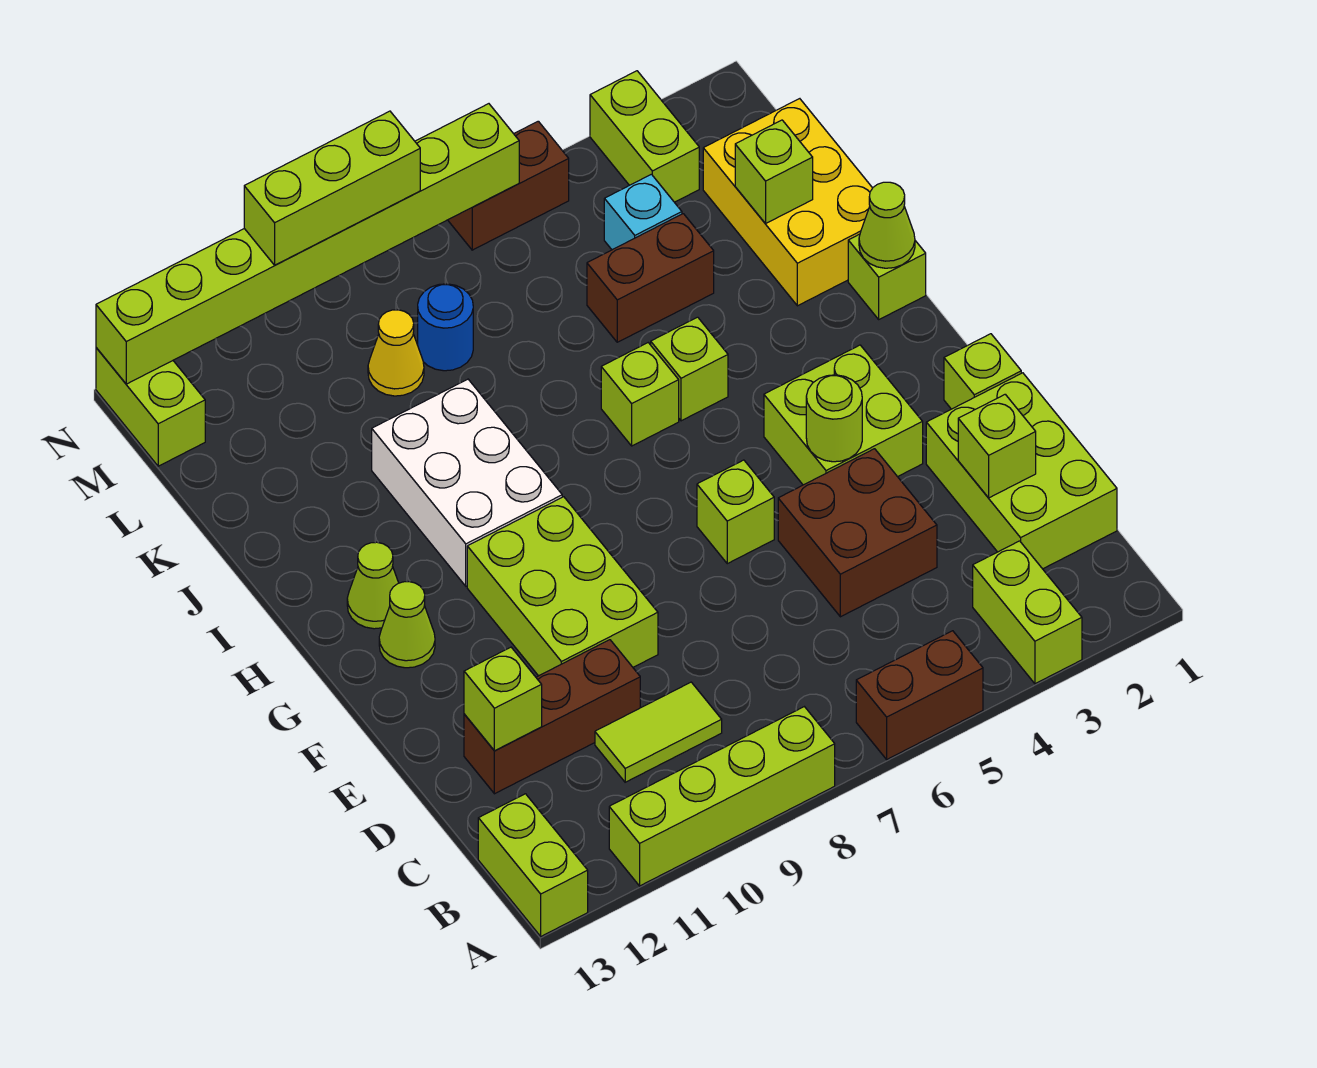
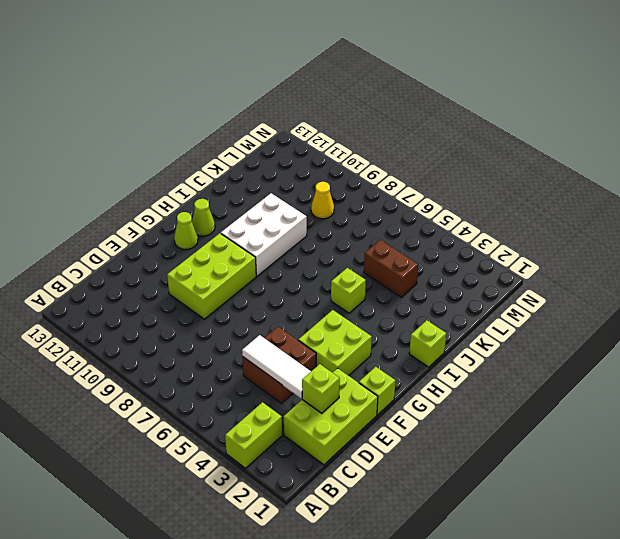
white tile D3:D5 level 2 -> none
none -> brown brick A5:A6 level 1
none -> lime brick A8:A11 level 1
none -> lime brick A13:B13 level 1
none -> lime tile C9:C10 level 1

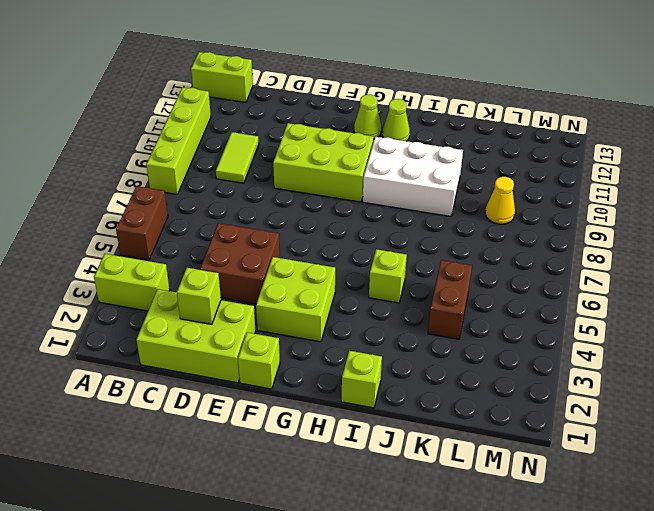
none -> brown brick D10:D12 level 1
none -> lime brick F6 level 1
none -> lime brick I6 level 1
none -> yellow brick J1:L2 level 1

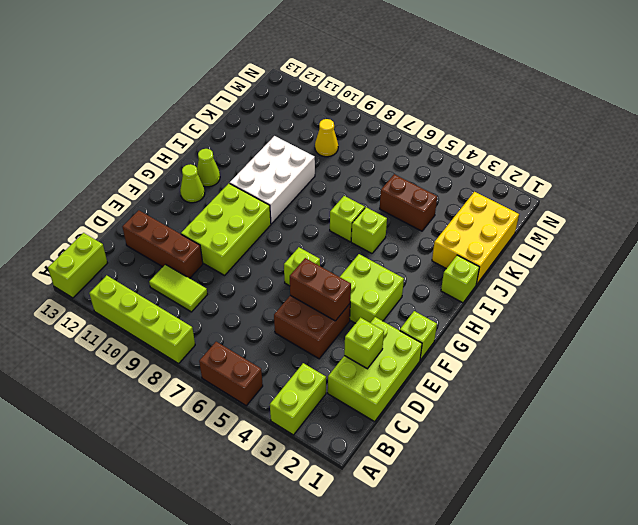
brown brick E4:E5 level 2 -> brown brick N5:N6 level 1
none -> cyan brick L4 level 1
none -> blue round brick L8 level 1
none -> lime brick M3:N3 level 1
none -> lime brick M13:N13 level 1

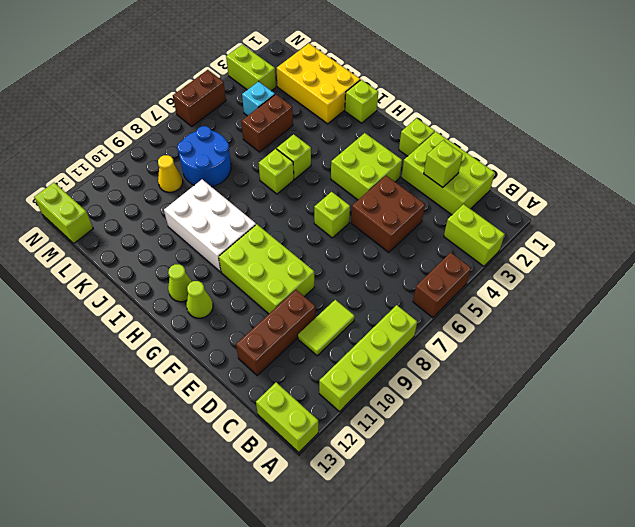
blue round brick K7:L8 level 1 -> blue round brick L8 level 1
none -> lime brick D12 level 2
none -> lime round brick F4 level 2
none -> lime cone I1 level 2
none -> lime brick K2 level 2

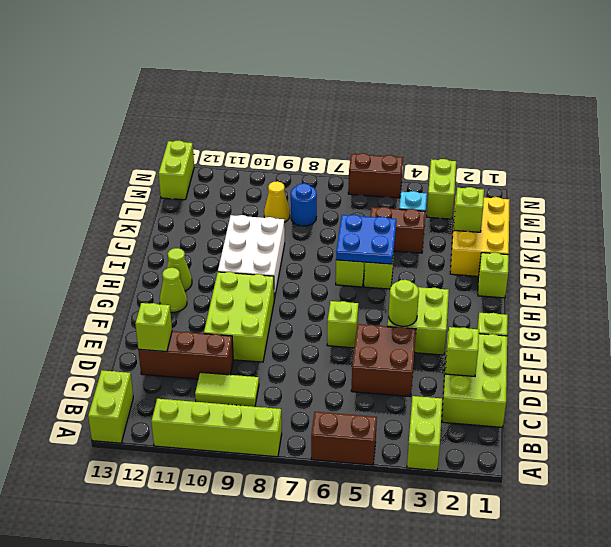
blue plate I5:J6 level 2 -> none
none -> lime cone I1 level 2
none -> lime brick N6:N13 level 2
none -> lime brick N8:N10 level 3

